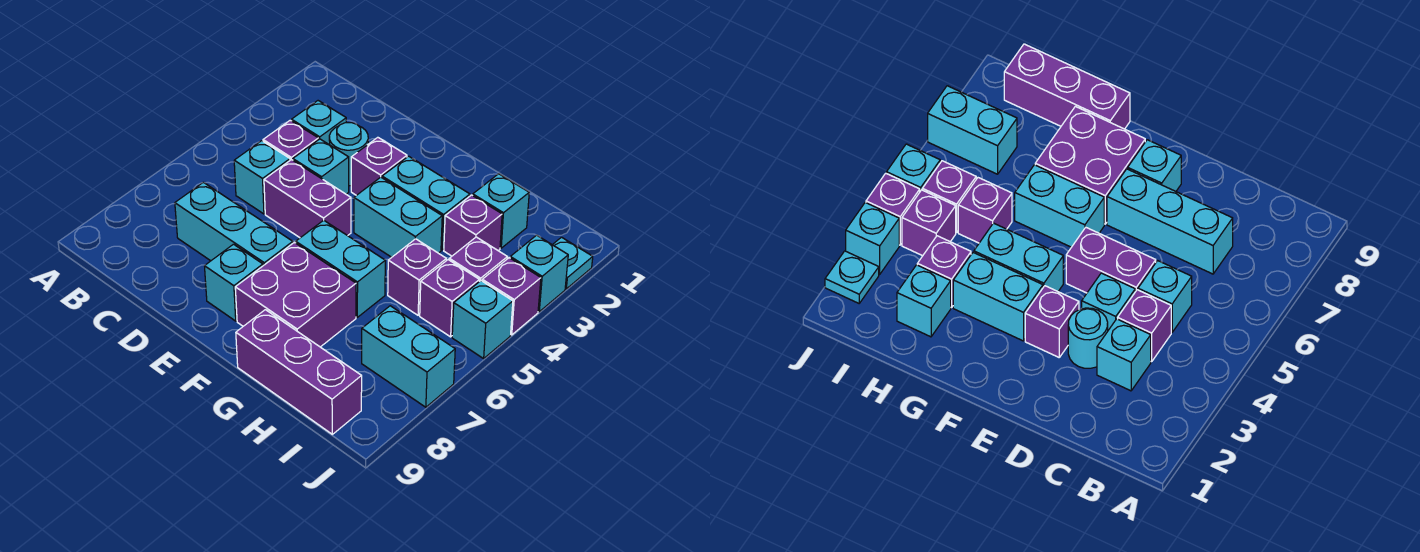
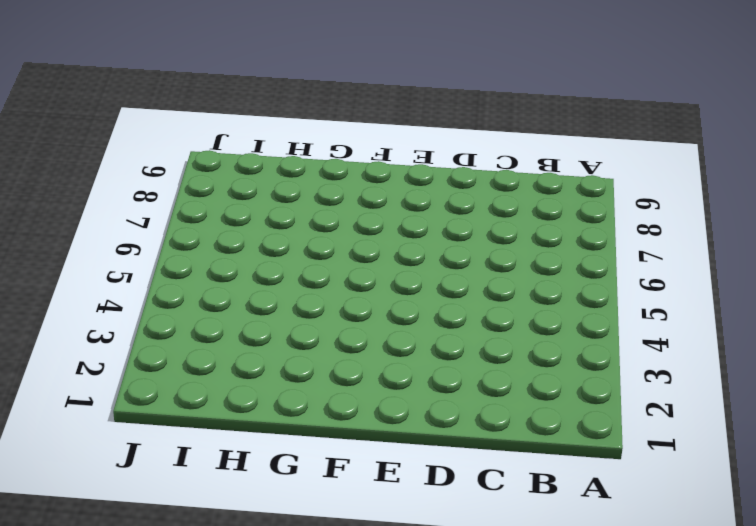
none -> cyan brick C3 level 1
none -> purple brick C4 level 1
none -> cyan brick C5 level 1

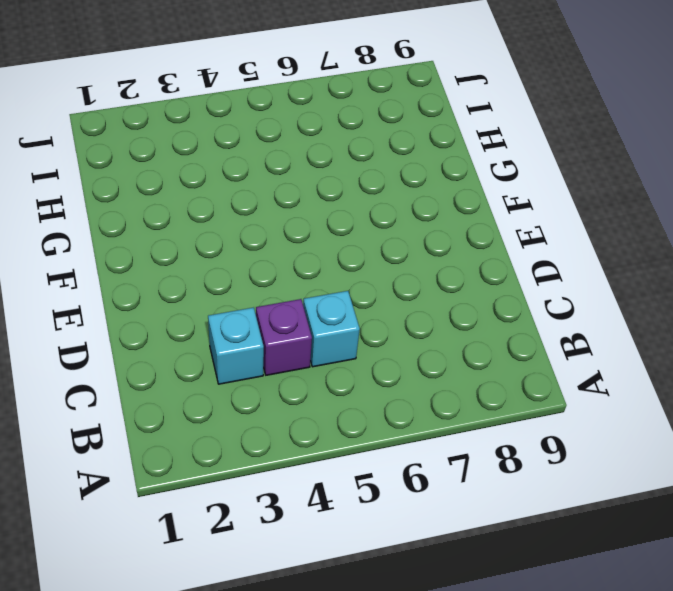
none -> cyan brick C7:E7 level 1
none -> cyan round brick D3 level 1
none -> cyan brick D4 level 1

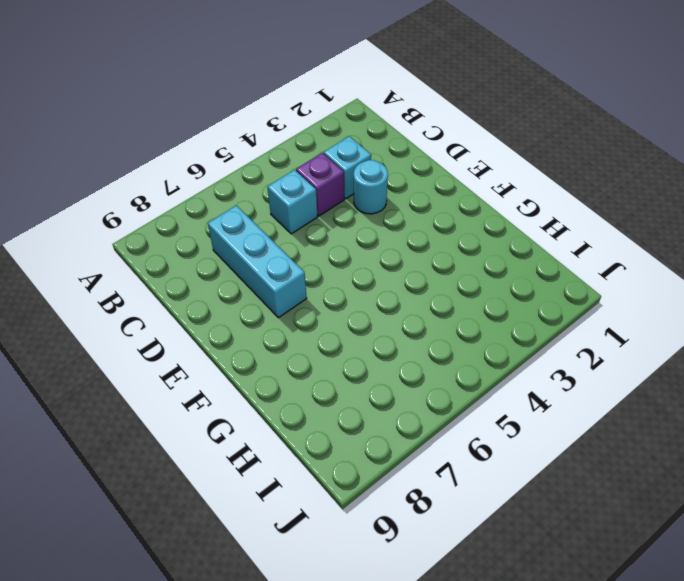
none -> cyan brick D4 level 1
none -> purple brick D5:E5 level 1
none -> purple brick E3 level 1

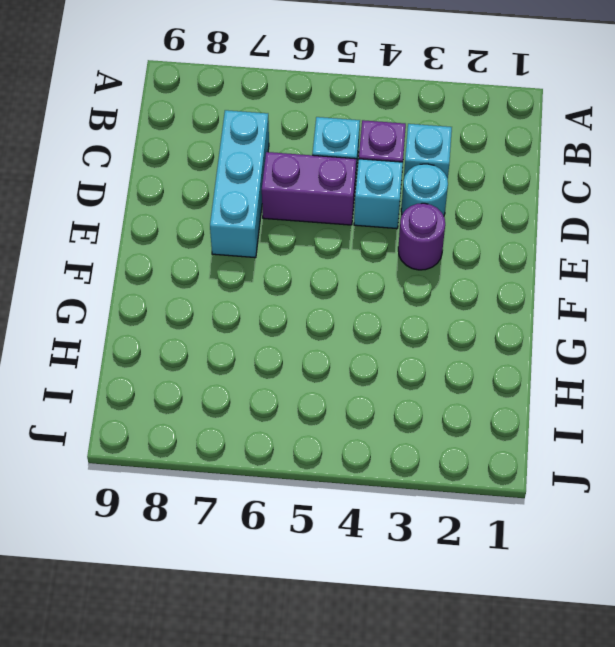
purple brick D5:D6 level 1 -> purple brick D5:E5 level 1
purple round brick E3 level 1 -> purple brick E3 level 1
none -> cyan brick E8 level 1
none -> cyan brick F3:G3 level 1
none -> cyan brick F4:G4 level 1

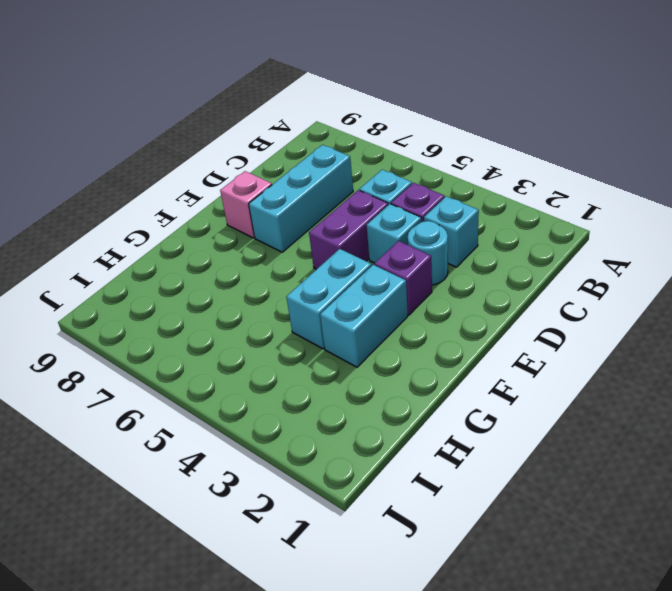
pink brick E8 level 1 -> cyan brick E8 level 1
none -> cyan brick F6:G6 level 1
none -> purple brick F7:G8 level 1
none -> purple brick G9:I9 level 1

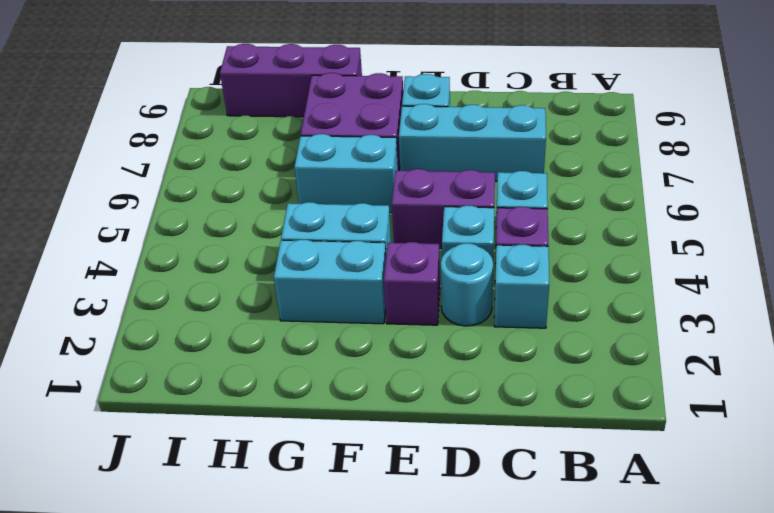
none -> cyan brick H2 level 1
none -> purple brick H3 level 1
none -> purple brick H5 level 1

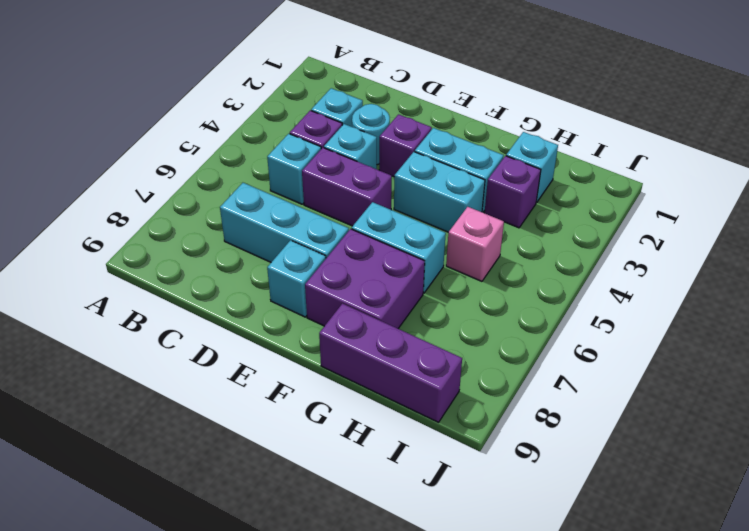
pink brick H5 level 1 -> purple brick H5 level 1
none -> purple brick I4 level 1
none -> purple brick I5 level 1
none -> cyan brick I7:J7 level 1

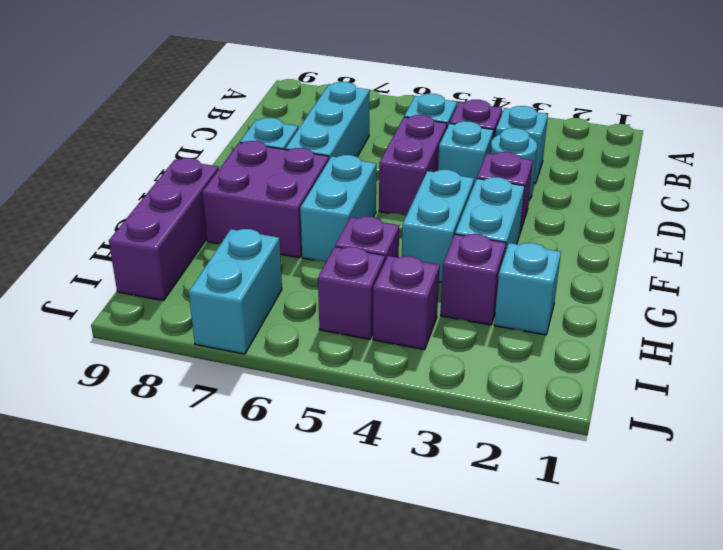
none -> cyan plate J2 level 1
none -> cyan brick J3 level 1
none -> purple brick J4 level 1

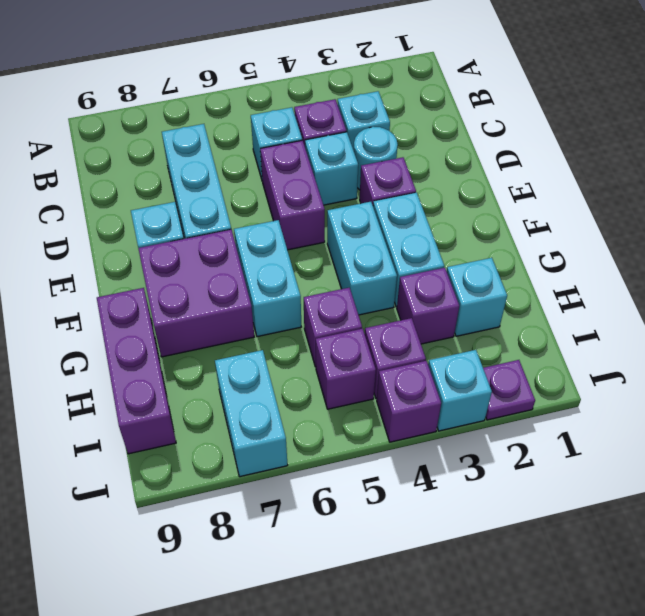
purple plate J2 level 1 -> cyan plate J2 level 1
none -> cyan brick J5 level 1

